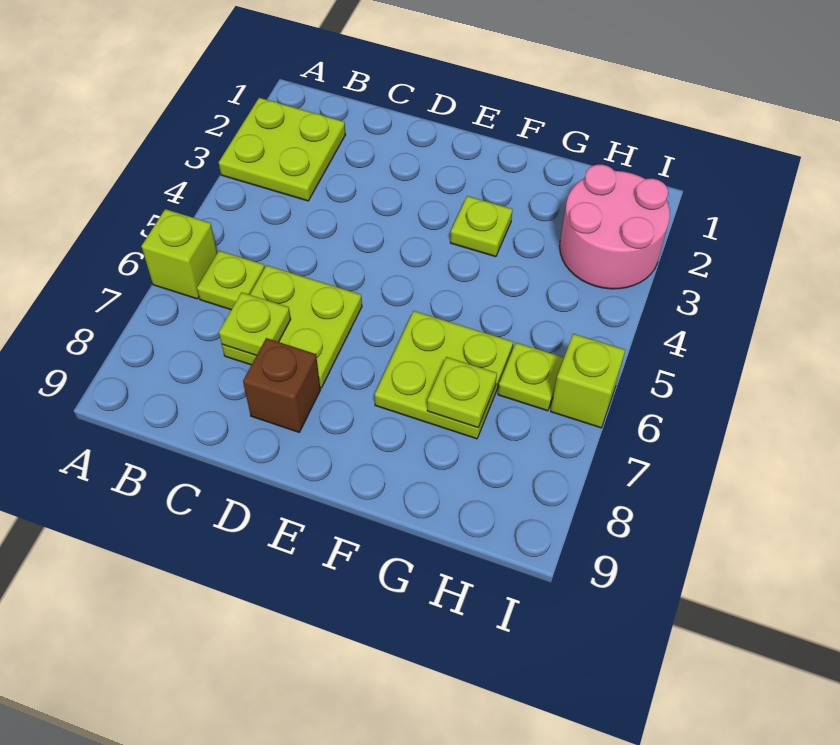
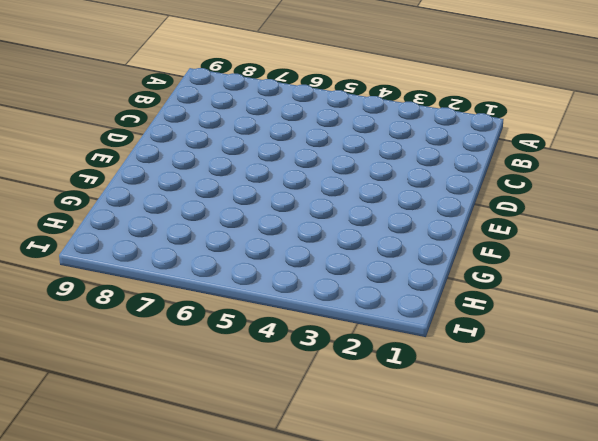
none -> lime plate A2:B3 level 1
none -> lime brick A6 level 1
none -> lime plate B6 level 1

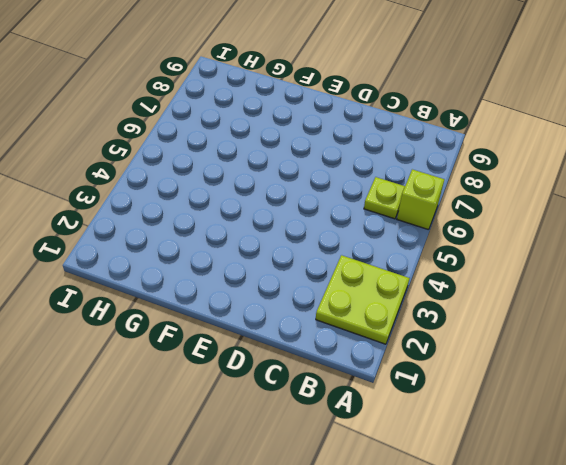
none -> lime plate C6:D7 level 1
none -> brown brick D8 level 1
none -> lime plate F3 level 1

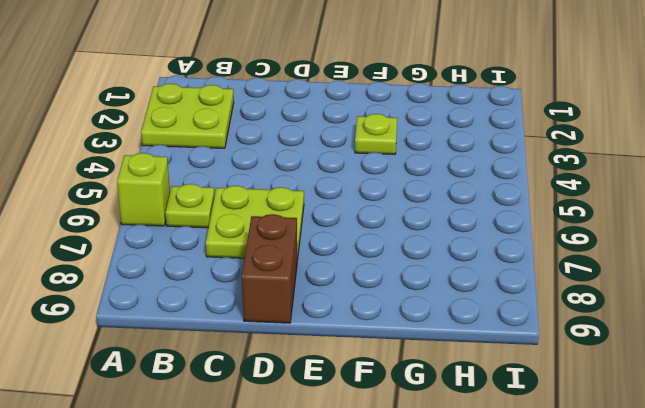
brown brick D8:D9 level 1 -> brown brick D8 level 1
none -> lime plate F6:G7 level 1
none -> pink round brick H2:I3 level 1
none -> lime plate H6 level 1

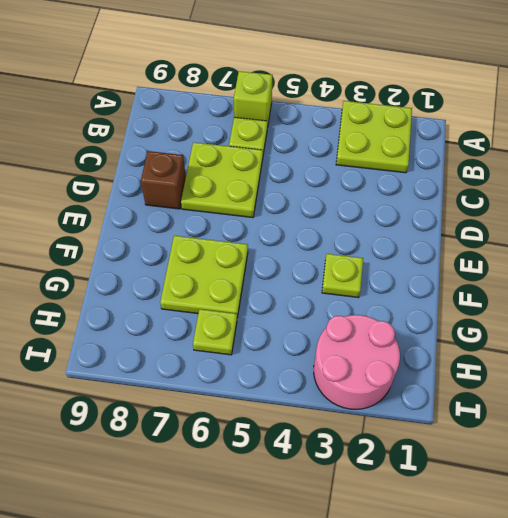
none -> lime brick I6 level 1
none -> lime plate C7 level 2
none -> lime plate G7 level 2

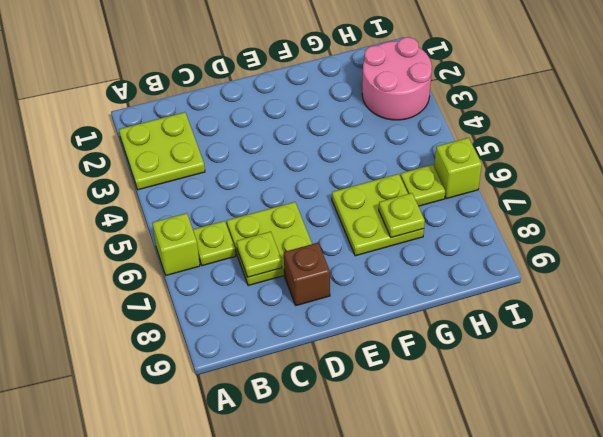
none -> lime plate F3 level 1

